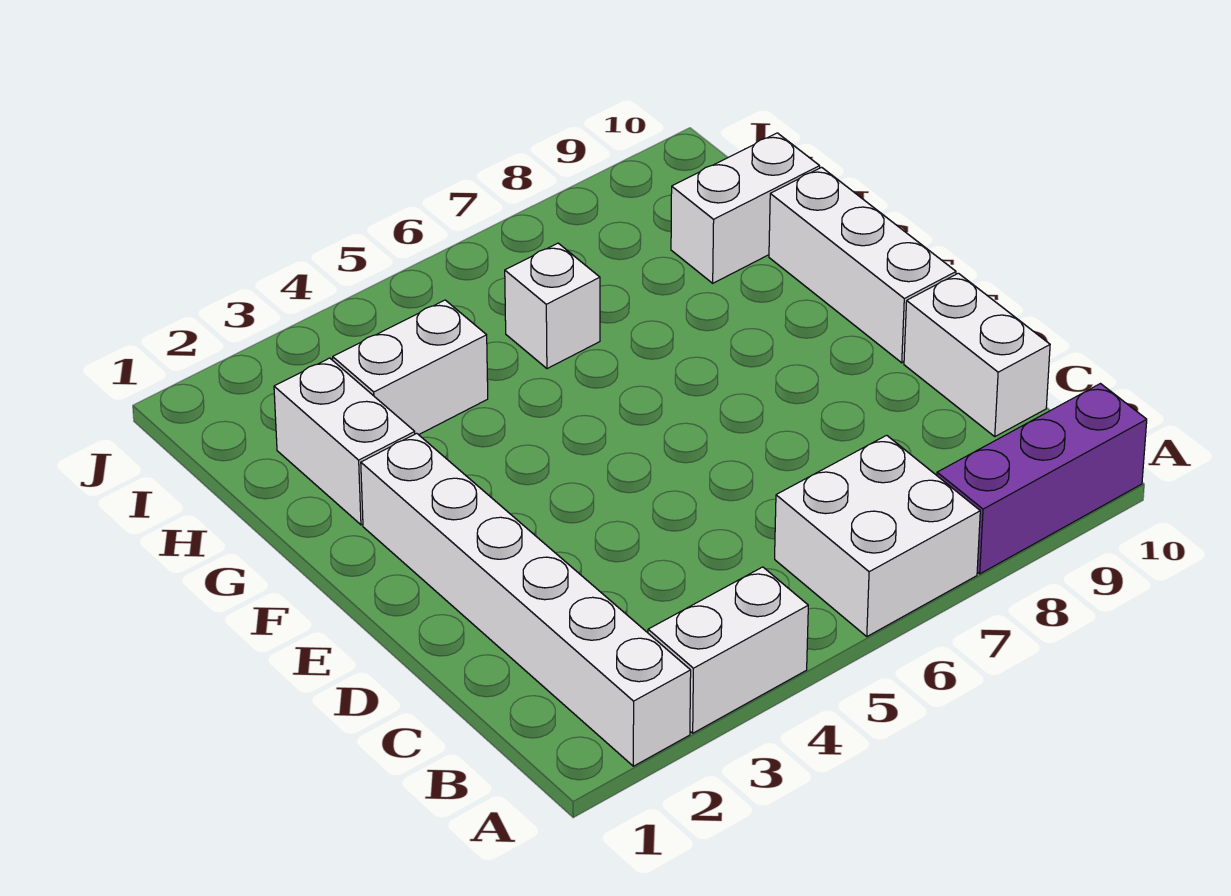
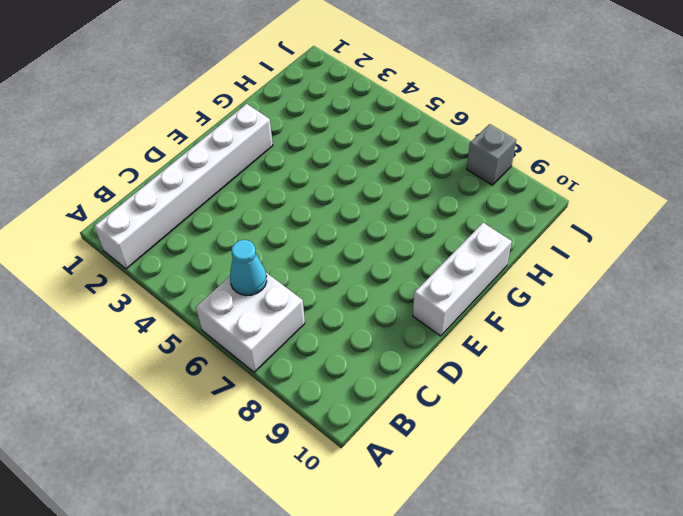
cyan cone B6 level 2 -> none
grey brick J8 level 1 -> none
none -> white brick A3:A4 level 1
none -> purple brick A8:A10 level 1

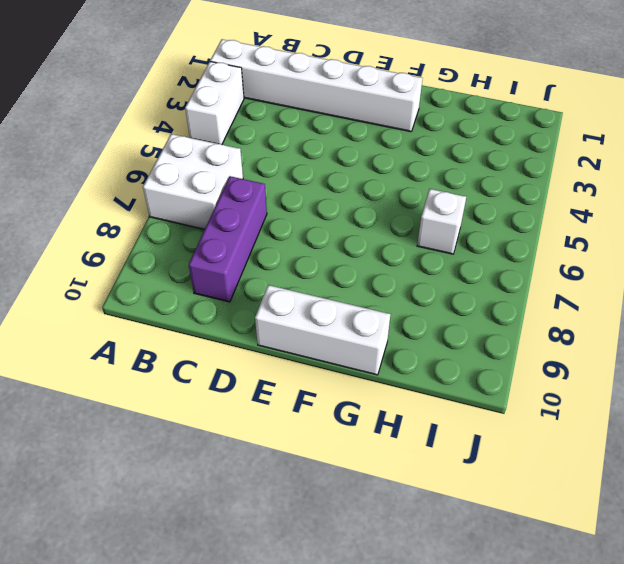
purple brick C7:C9 level 1 -> purple brick A8:A10 level 1
none -> white brick C10:D10 level 1
none -> white brick G2:H2 level 1

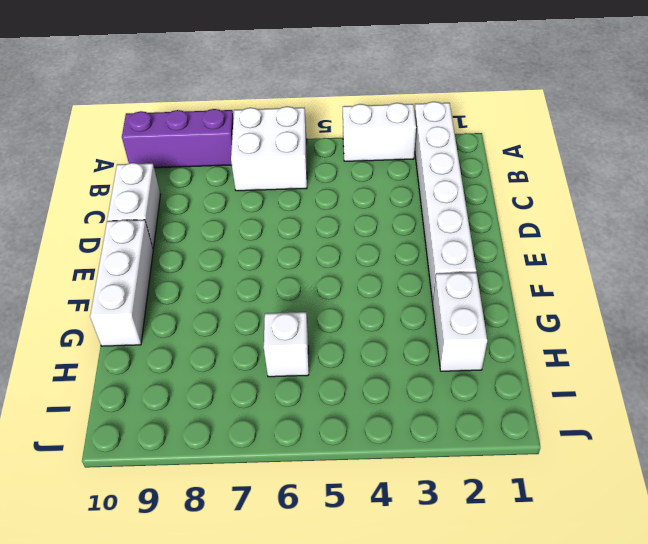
none -> white brick H3:H4 level 1
none -> white brick H9:H10 level 1

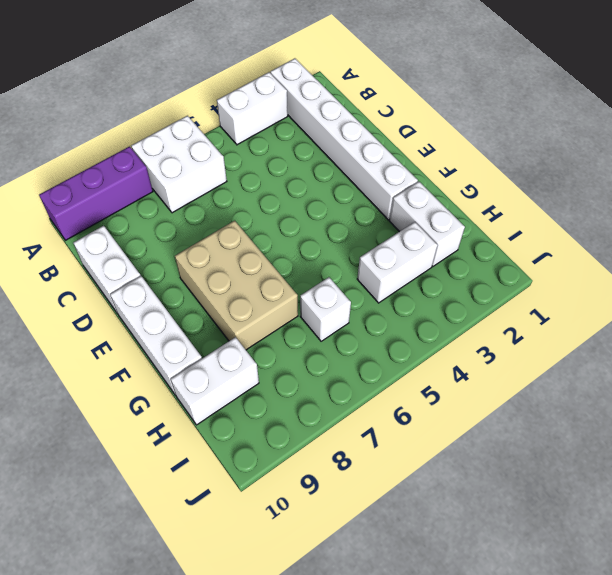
tan brick E7:G8 level 1 -> none

